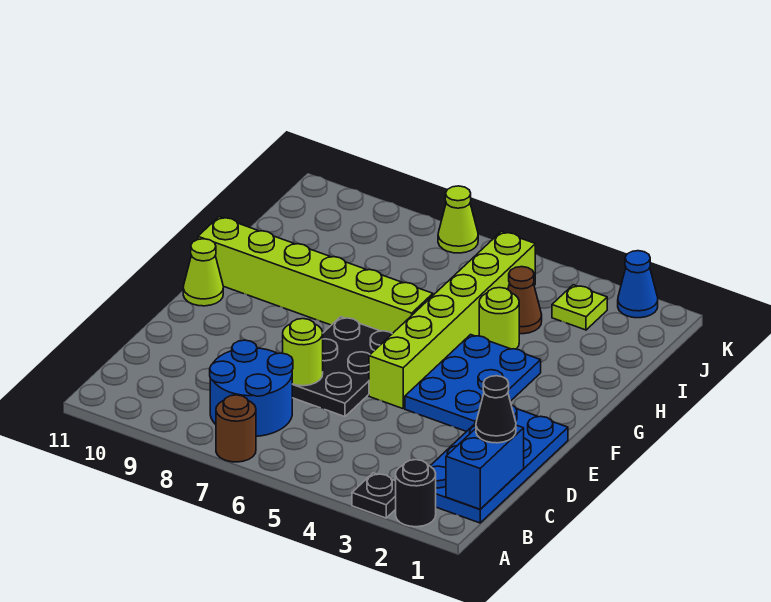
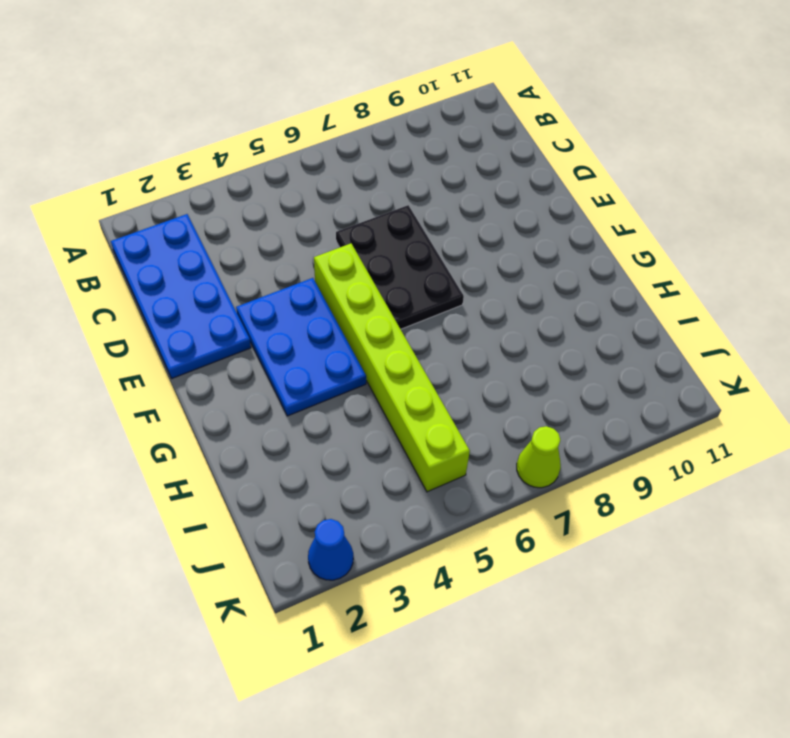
none -> black round brick A2 level 1
none -> black plate A3 level 1
none -> brown round brick A7 level 1

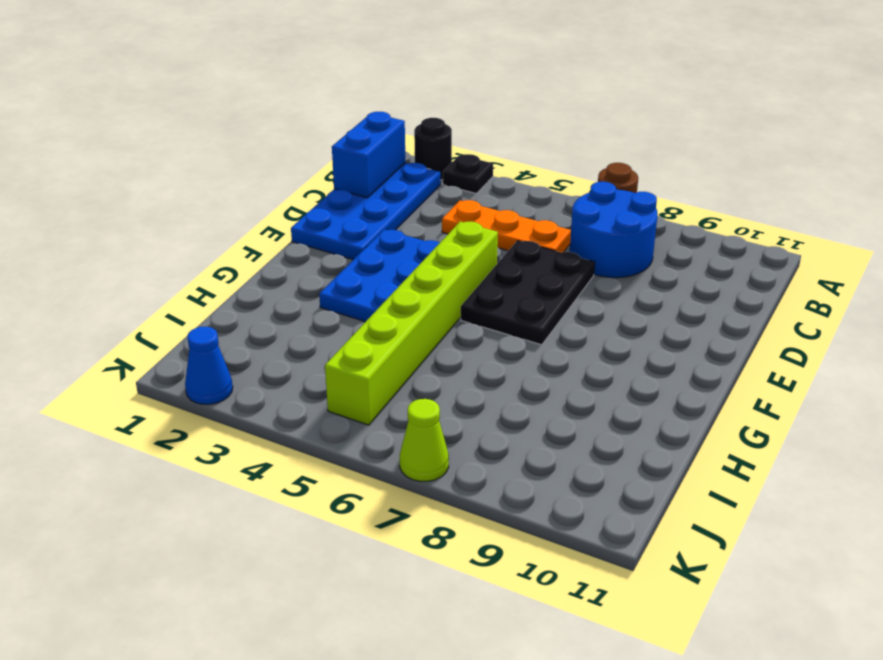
orange plate C4:C6 level 1 -> none
none -> lime cone F11 level 1
none -> lime brick G6:G11 level 1
none -> lime round brick H4 level 1

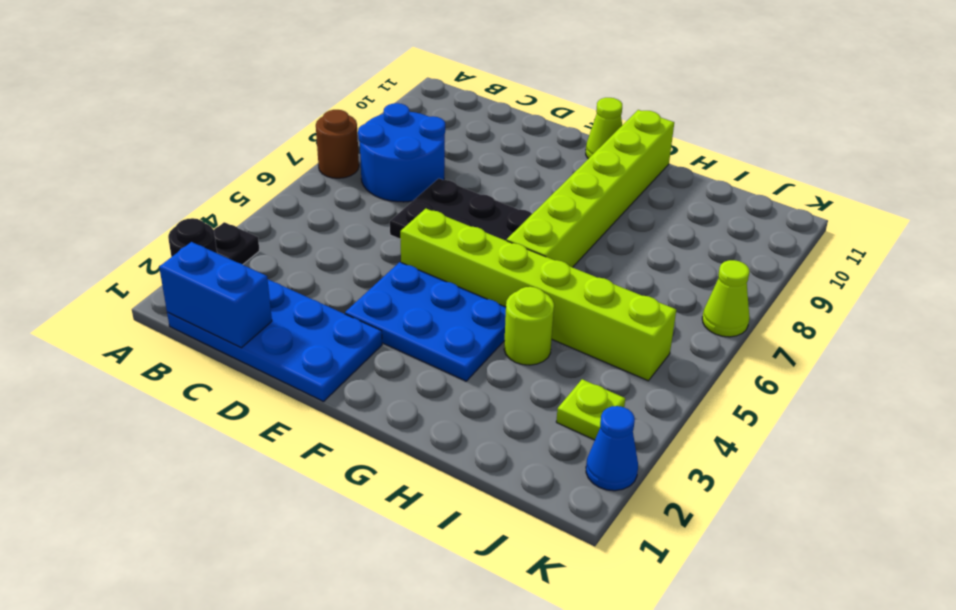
none -> brown cone I4 level 1
none -> lime round brick D7 level 2
none -> black cone C1 level 3

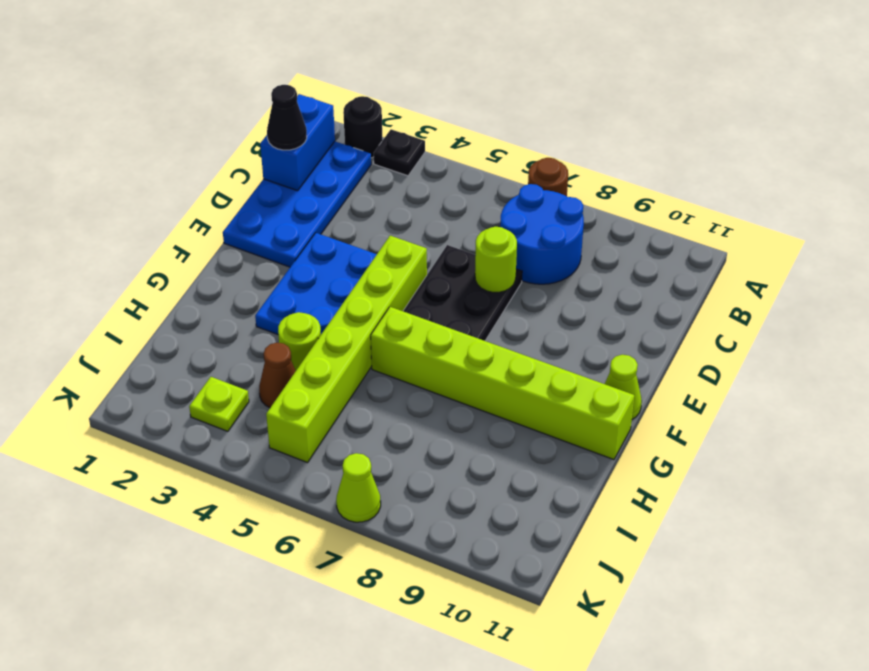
none -> blue cone K2 level 1

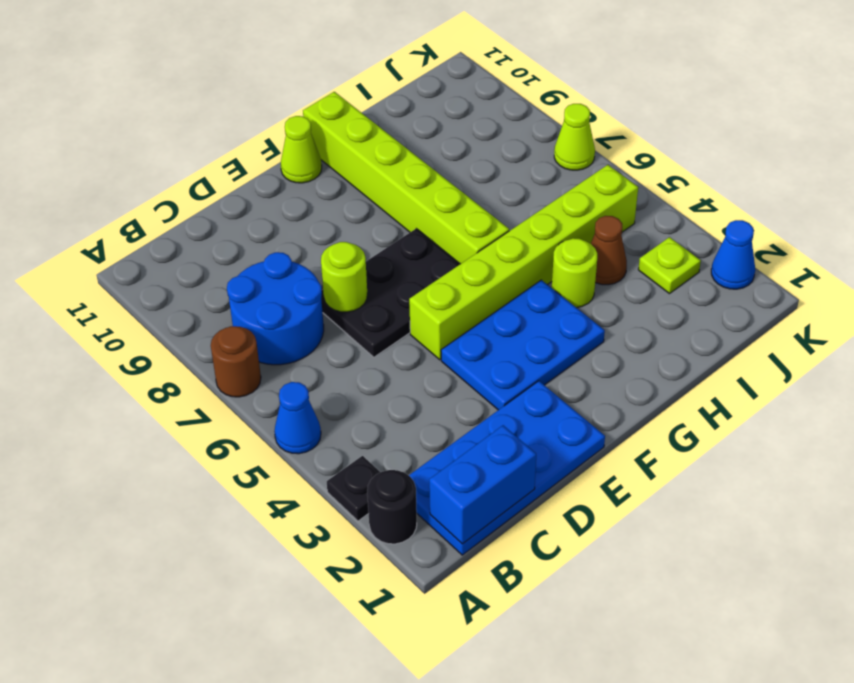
blue cone A5 level 1 -> none
none -> black cone C1 level 3

